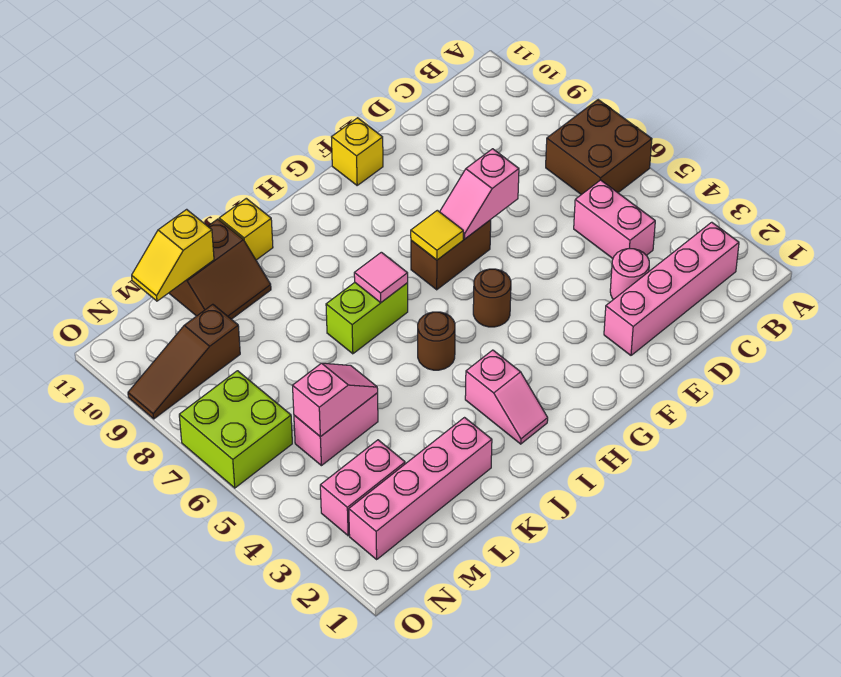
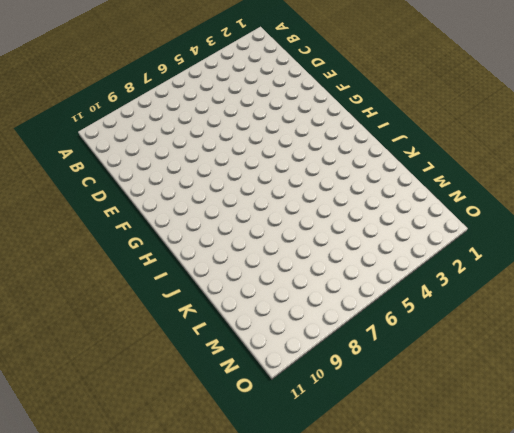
none -> brown brick A6:B7 level 1
none -> pink brick B2:E2 level 1
none -> pink brick C4:C5 level 1

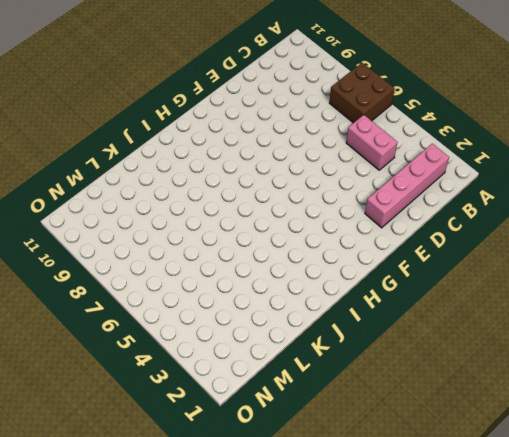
none -> pink round brick D3 level 1
none -> brown brick F7:G7 level 1
none -> yellow brick F11 level 1

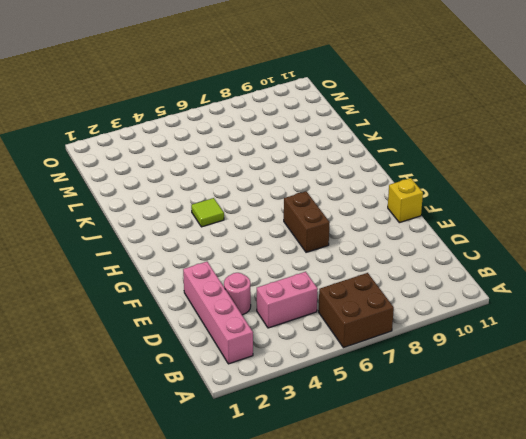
lime tile I4 level 1 -> none
none -> brown round brick G5 level 1
none -> pink slope I2:I3 level 1 top 3
none -> brown round brick I5 level 1

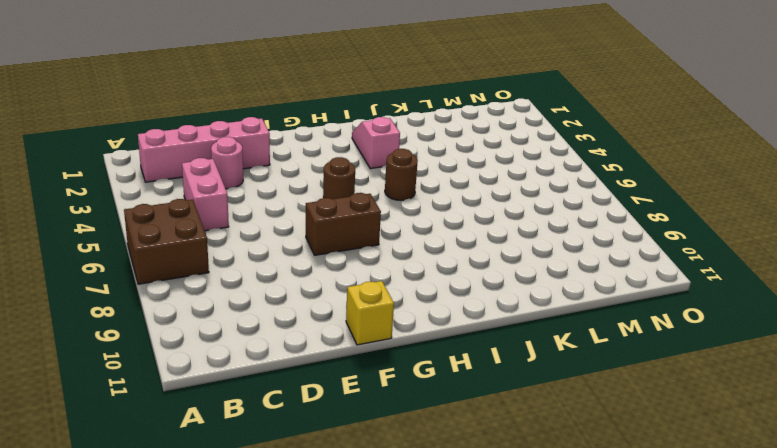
none -> lime brick I7:J7 level 1
none -> yellow brick J11 level 1
none -> pink brick K2:N2 level 1

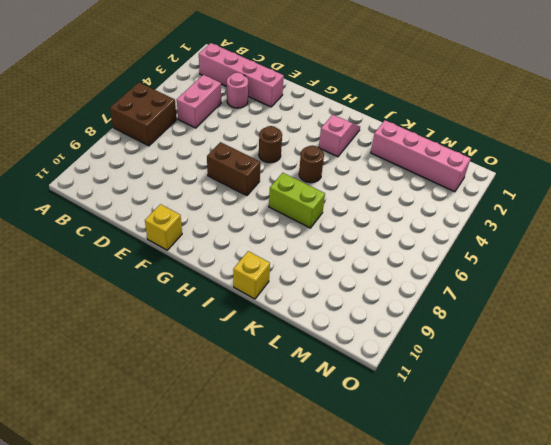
none -> brown slope K10:L11 level 1 top 11
none -> pink brick L5:M5 level 1
none -> pink brick M3:N3 level 1

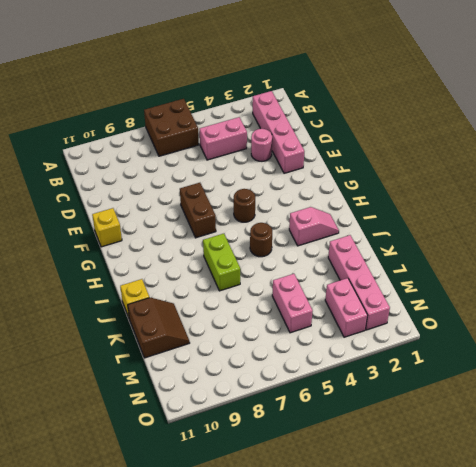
none -> brown slope M9:O9 level 1 top M
none -> lime brick N6:O7 level 1
none -> pink slope E7:F7 level 2 top E

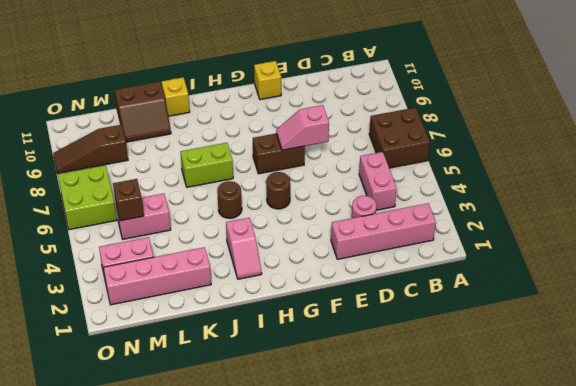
brown brick M5 level 2 -> pink slope L5:M5 level 2 top M
none -> yellow tile G7 level 2
none -> pink tile I7 level 2
none -> yellow slope L11:M11 level 2 top L

